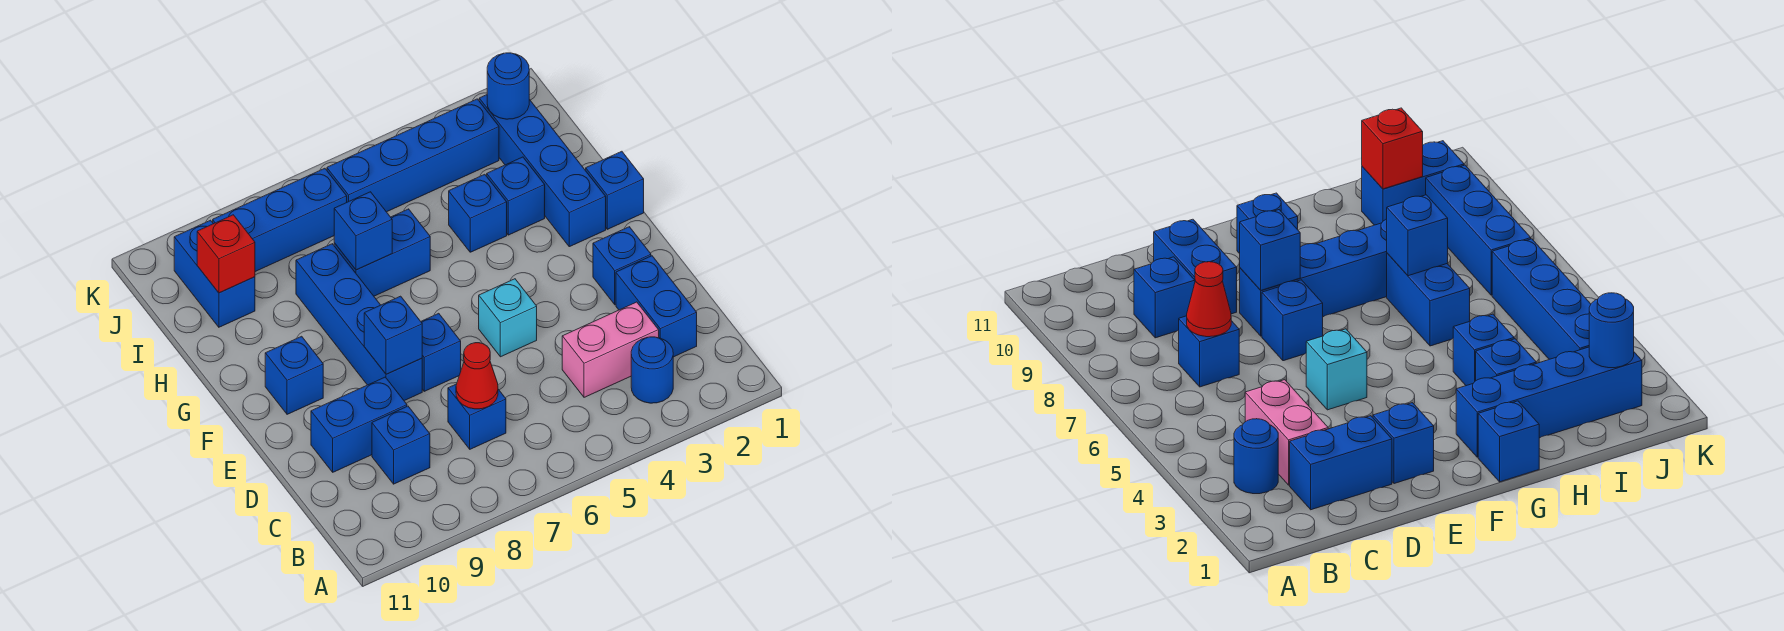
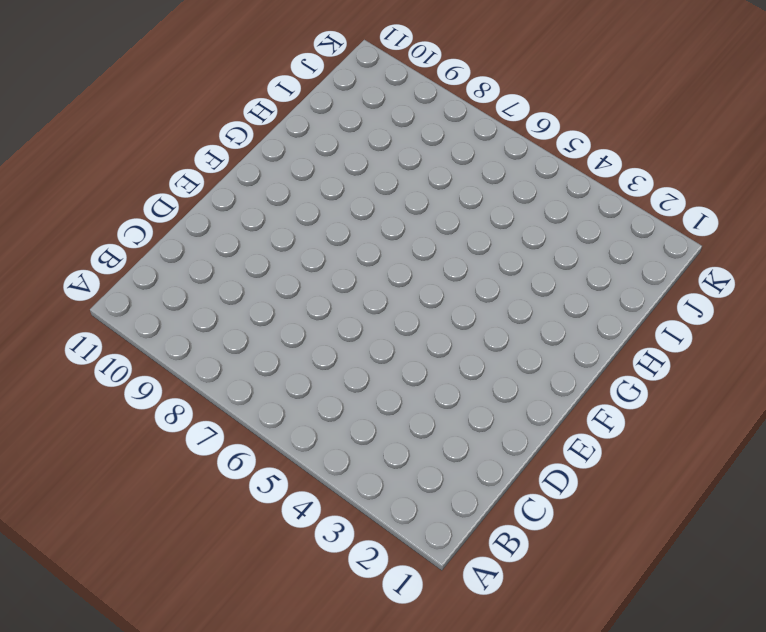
none -> blue round brick B3 level 1
none -> blue brick C2:D2 level 1
none -> pink brick C3:C4 level 1

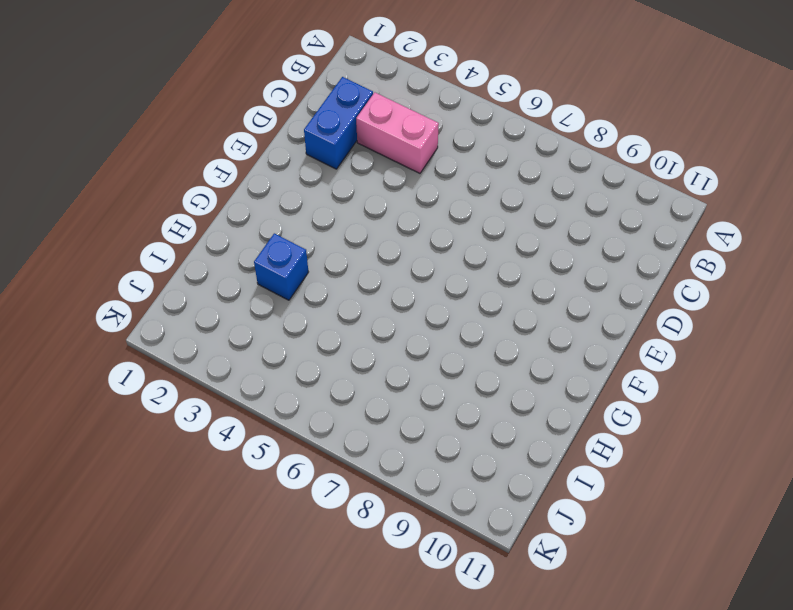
none -> blue round brick B3 level 1
none -> blue brick C7 level 1
none -> blue brick C9 level 1

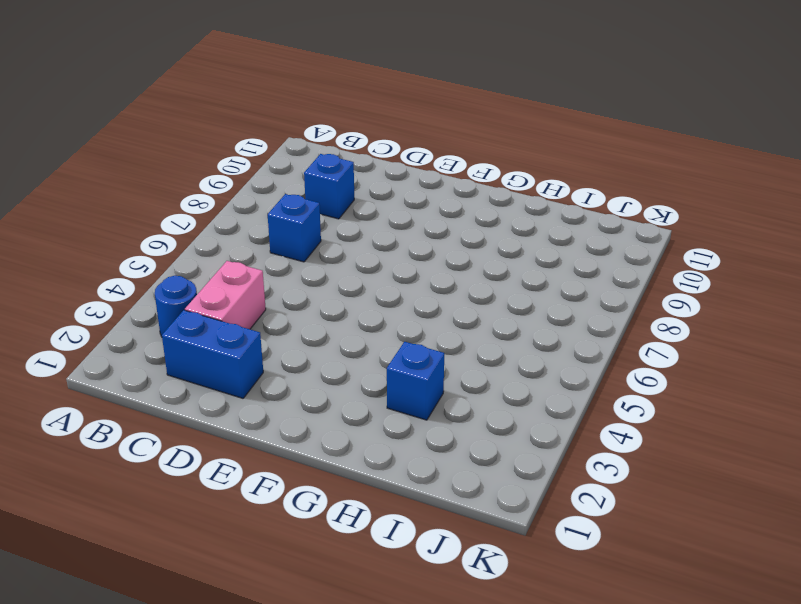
none -> blue brick D9:D10 level 1
none -> blue brick E2 level 1
none -> cyan brick E5 level 1

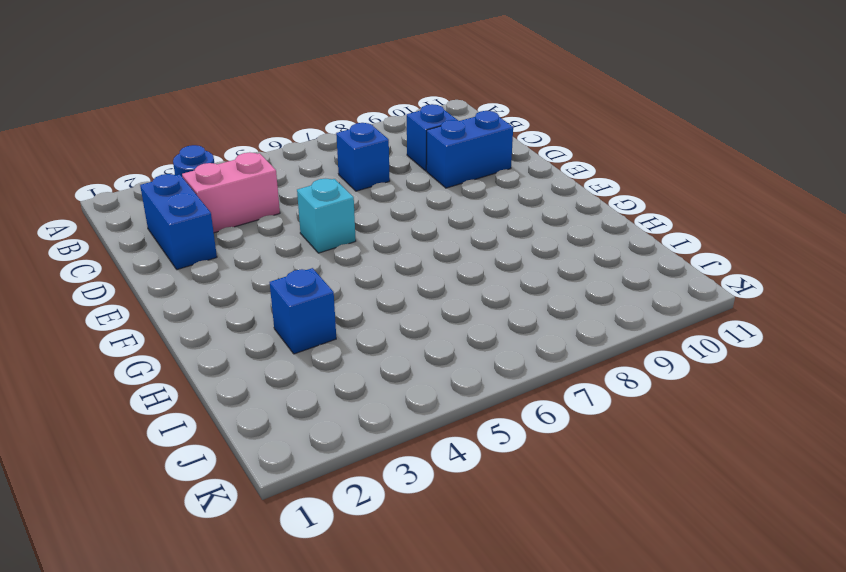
none -> blue brick E2 level 1
none -> blue brick E7 level 1
none -> blue brick E8:H8 level 1

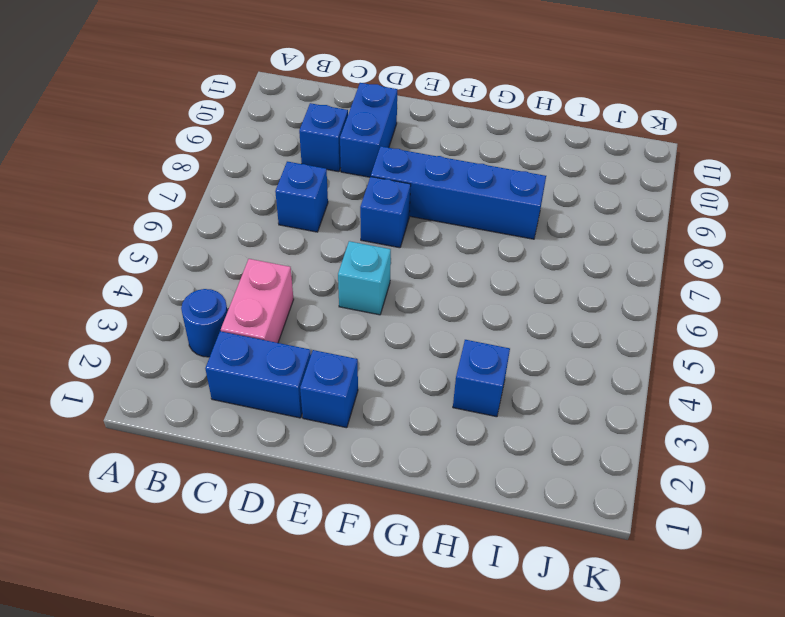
none -> blue brick F10 level 1
none -> blue brick G1 level 1
none -> blue brick G2:J2 level 1

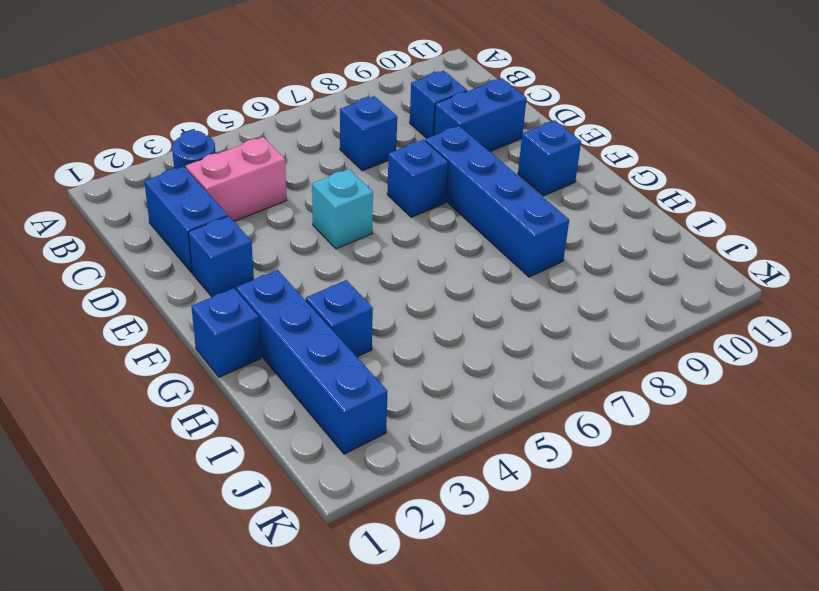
none -> blue brick H4 level 1
none -> blue brick H6:H7 level 1
none -> blue brick I10:J10 level 1

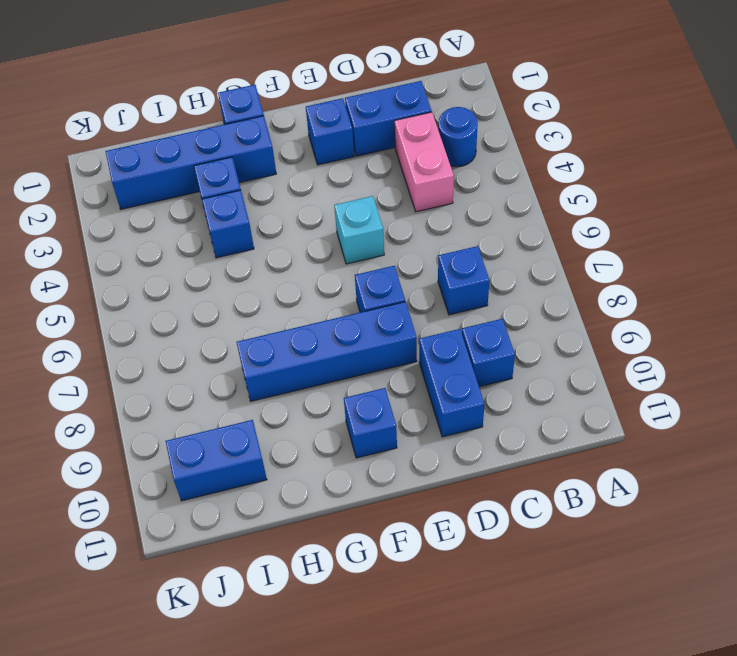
none -> blue brick H6:H7 level 1
none -> blue brick J3:J6 level 1
none -> blue brick J7:J9 level 1

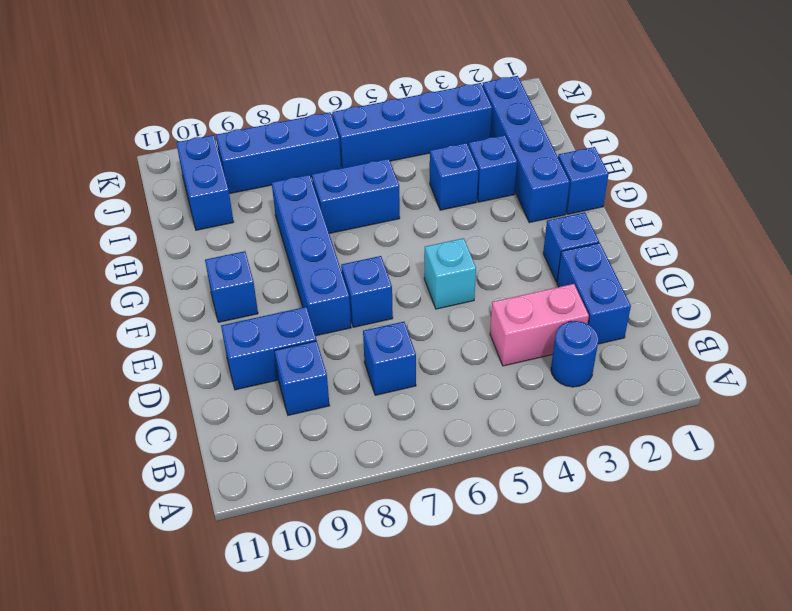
none -> red cone C7 level 2
none -> blue brick E8 level 2
none -> blue brick H7 level 2

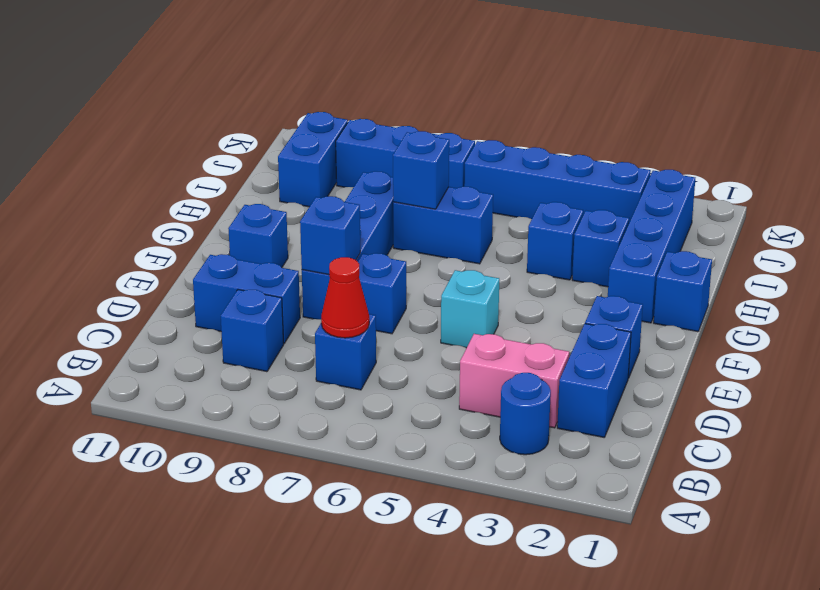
none -> red brick I10 level 2
none -> blue round brick J2 level 2

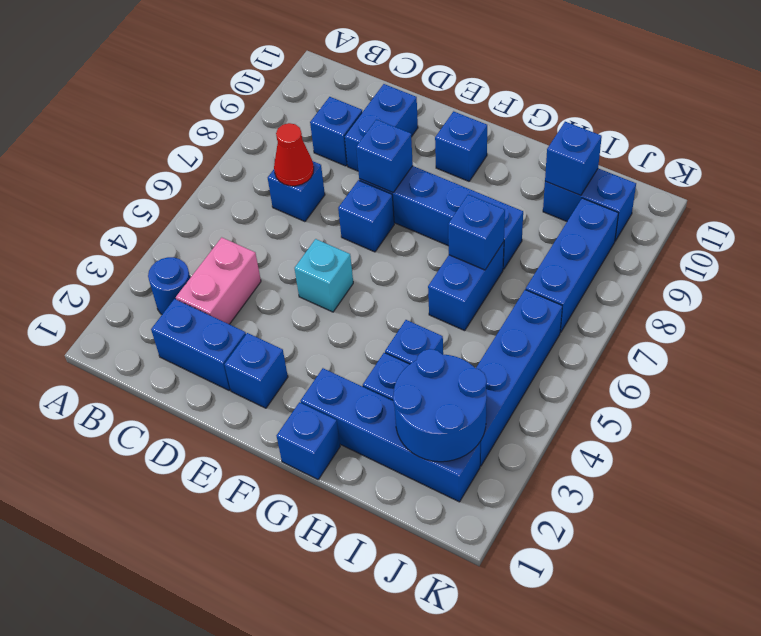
blue round brick I2:J3 level 2 -> blue round brick J2 level 2
blue brick I10 level 2 -> red brick I10 level 2

